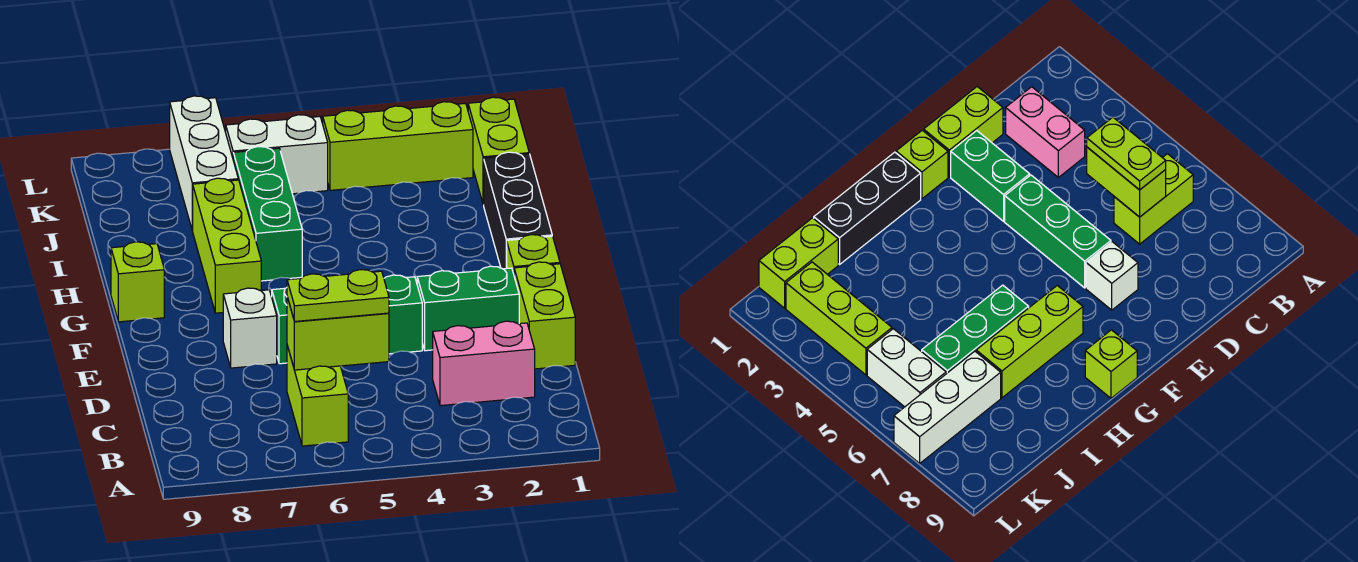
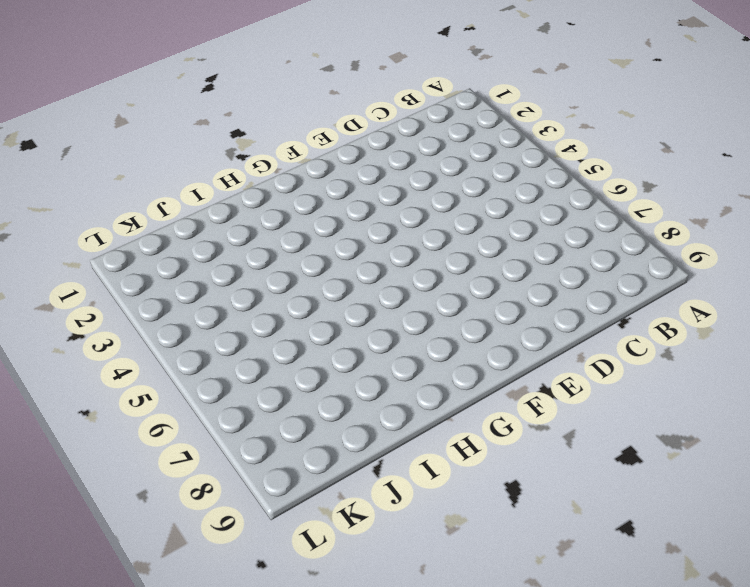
none -> lime brick B6:C6 level 1
none -> pink brick C2:C3 level 1
none -> lime brick D1:E1 level 1

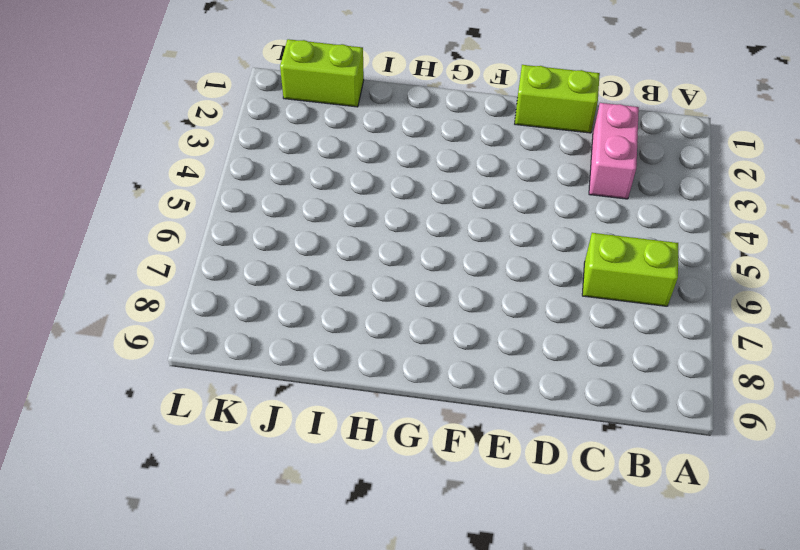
none -> green brick E2:E3 level 1
none -> green brick E4:E6 level 1
none -> white brick E7 level 1

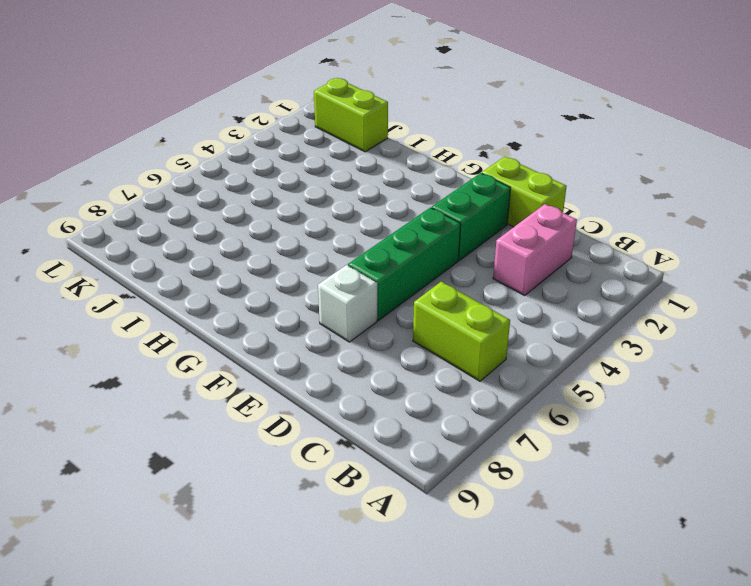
none -> lime brick F1 level 1
none -> black brick G1:I1 level 1
none -> lime brick G7:I7 level 1

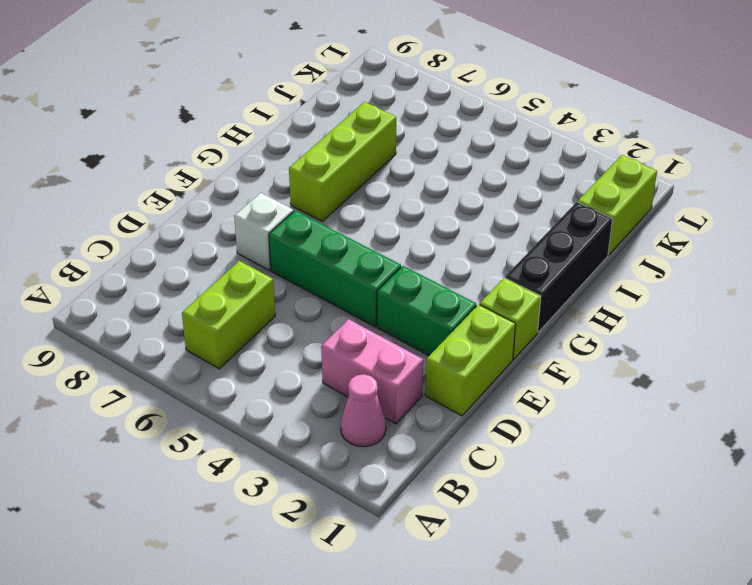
pink cone B2 level 1 -> none
none -> lime brick G9 level 1
none -> green brick H6:J6 level 1
none -> white brick J7:L7 level 1

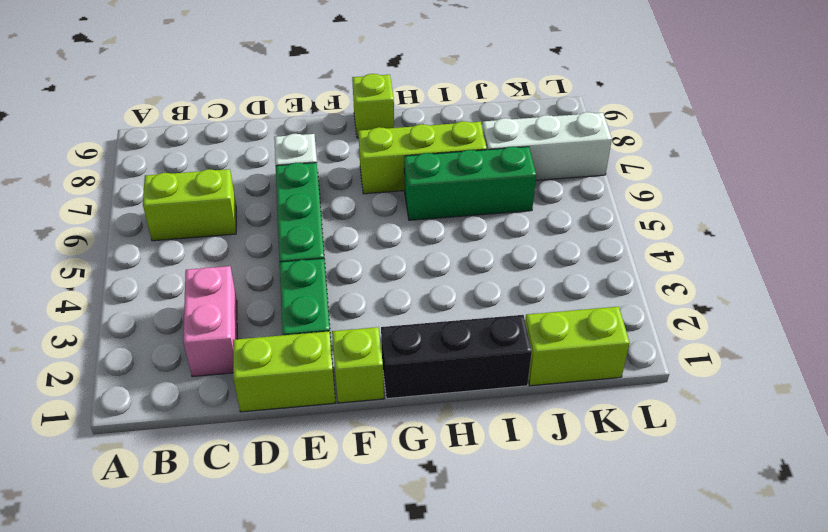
none -> lime brick K2:K4 level 1
none -> white brick K5:K6 level 1
none -> lime brick C5:C6 level 2

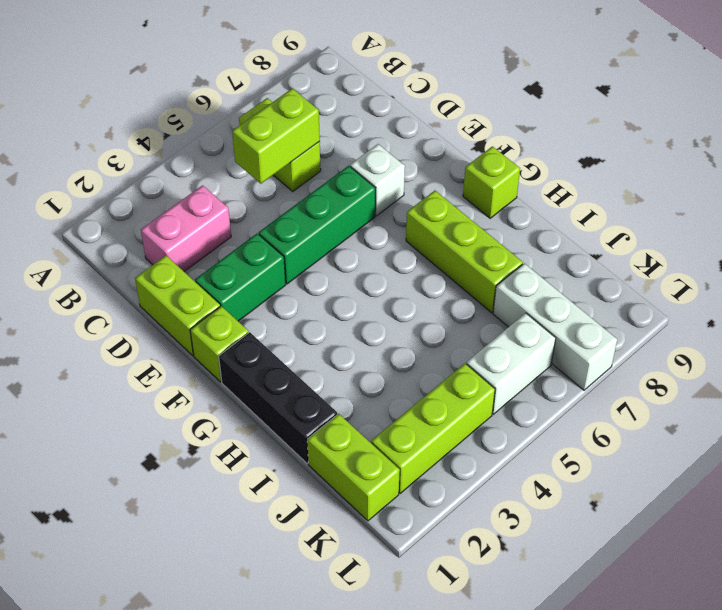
none -> green brick H6:J6 level 1
none -> lime plate C5:C6 level 3

